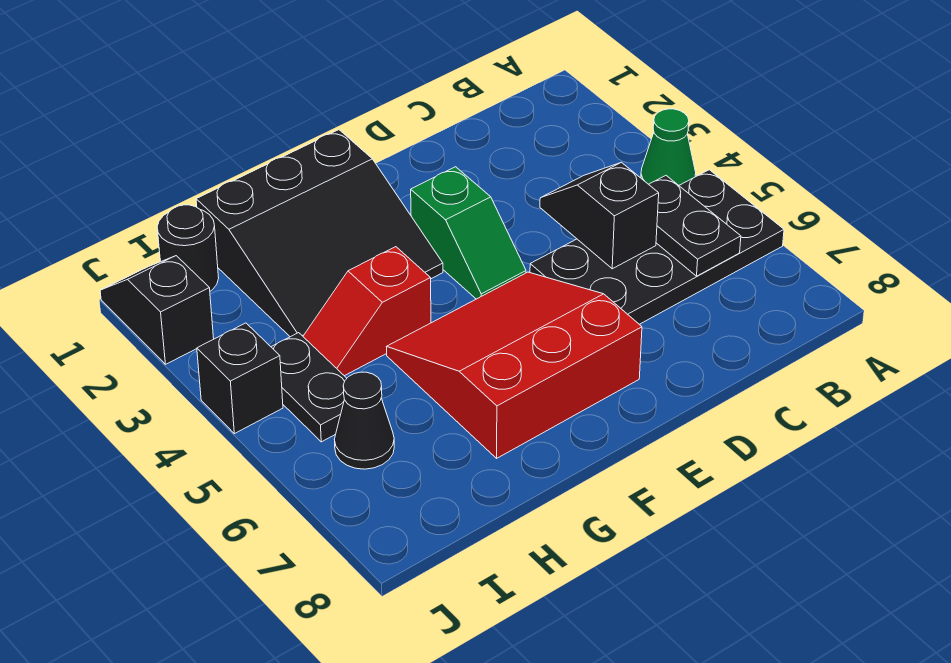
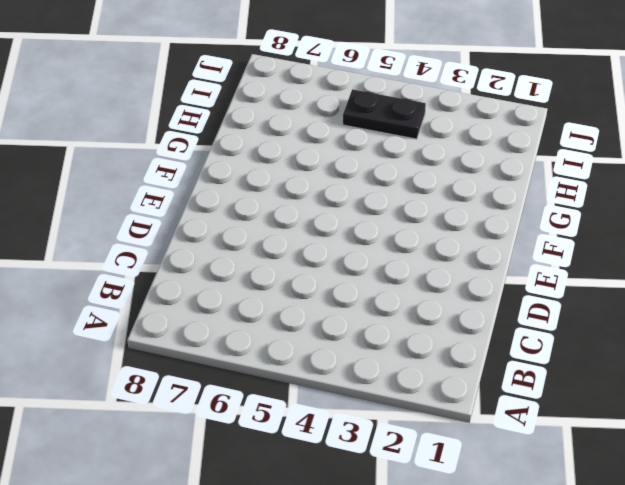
none -> green cone A4 level 1
none -> black plate A5:D6 level 1
none -> green slope E3:E4 level 1 top 3

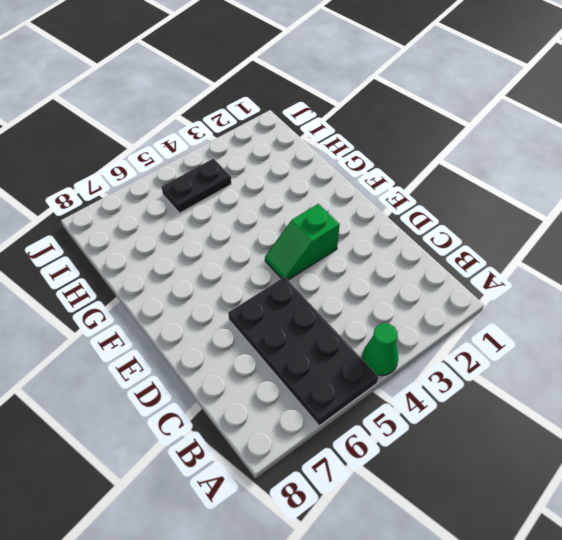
none -> red slope E5:G7 level 1 top 7
none -> black slope F1:H3 level 1 top 1
none -> red slope G4:H4 level 1 top G

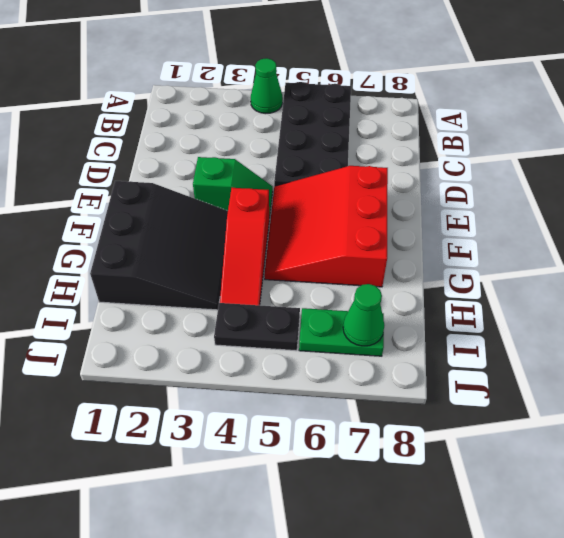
red slope F4:H4 level 1 top F -> red slope G4:H4 level 1 top G
green plate I6:I7 level 1 -> black cone I6 level 1
green cone I7 level 2 -> none
none -> black round brick I1 level 1
none -> black slope J1:J2 level 1 top 2
none -> black brick J4 level 1

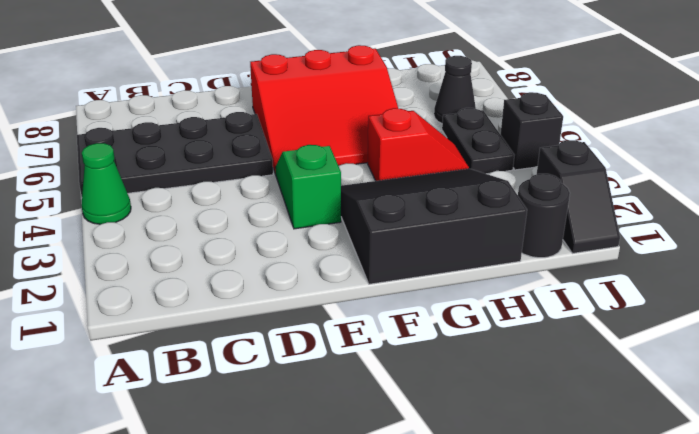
none -> black plate B5:B6 level 2
none -> black slope C4:C5 level 2 top 5

